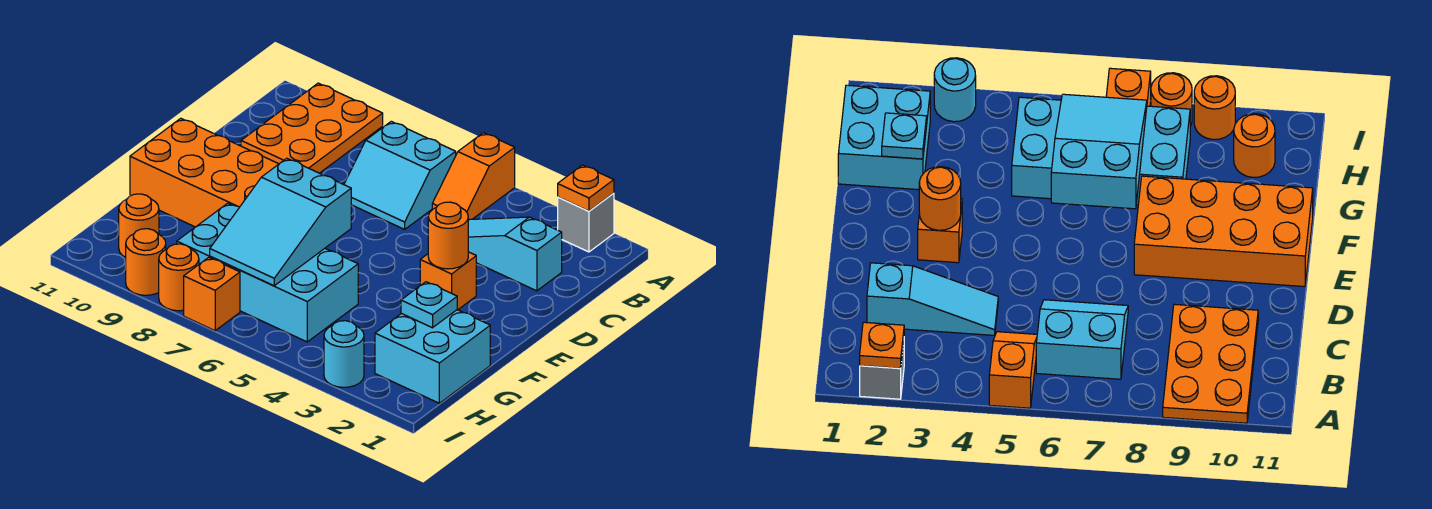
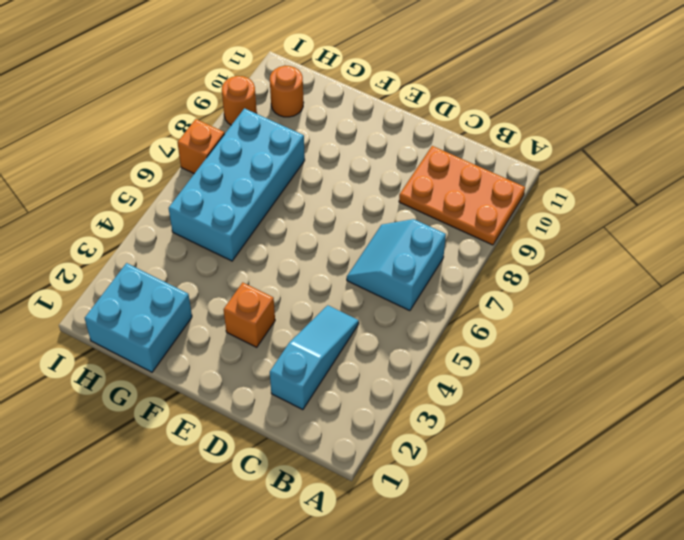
none -> grey brick A2 level 1
none -> orange slope A5:B5 level 1 top A
none -> orange brick E8:F11 level 1

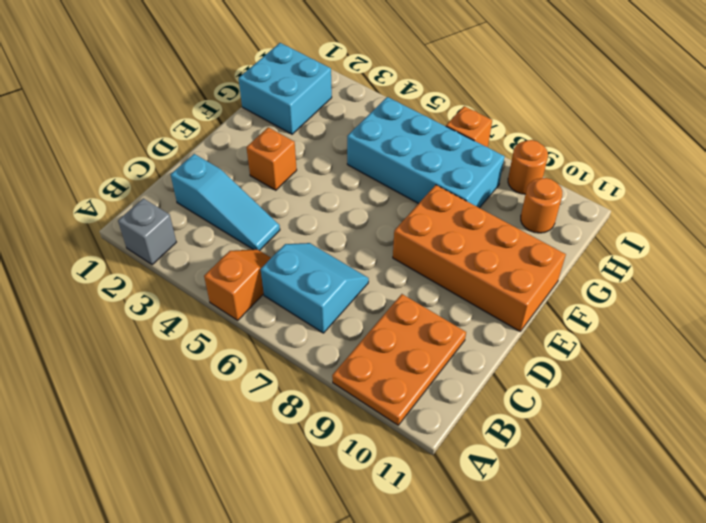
none -> cyan round brick I3 level 1
none -> orange round brick I8 level 1
none -> orange plate A2 level 2

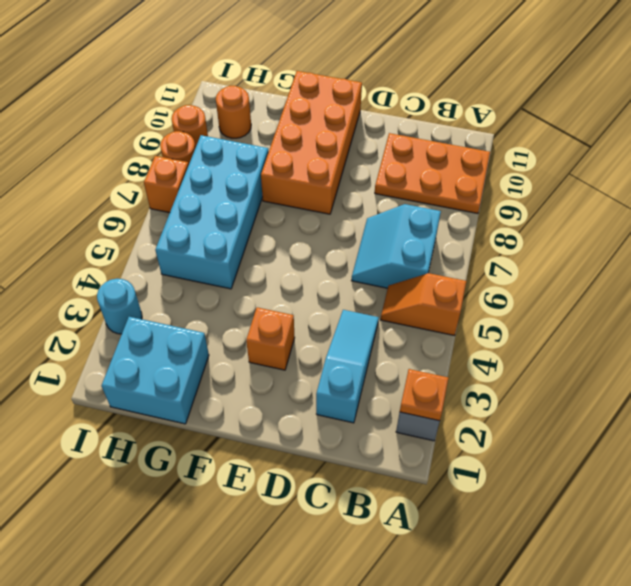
none -> orange round brick E3 level 2
none -> cyan slope F6:H7 level 2 top F
none -> cyan plate G2 level 2

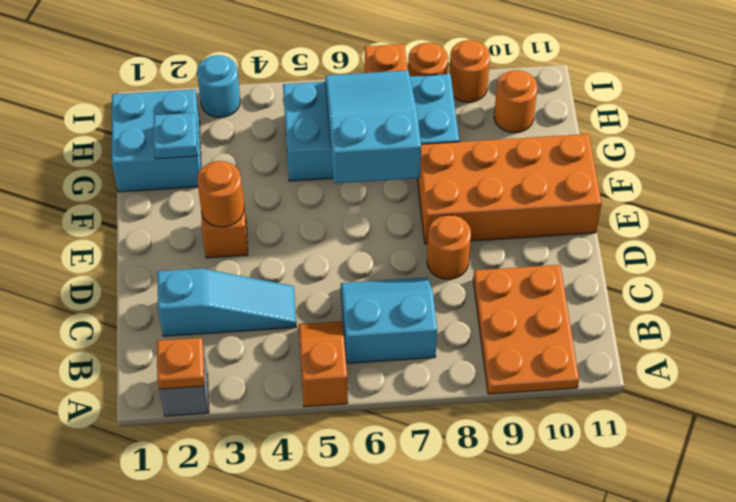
orange round brick D8 level 1 -> none

